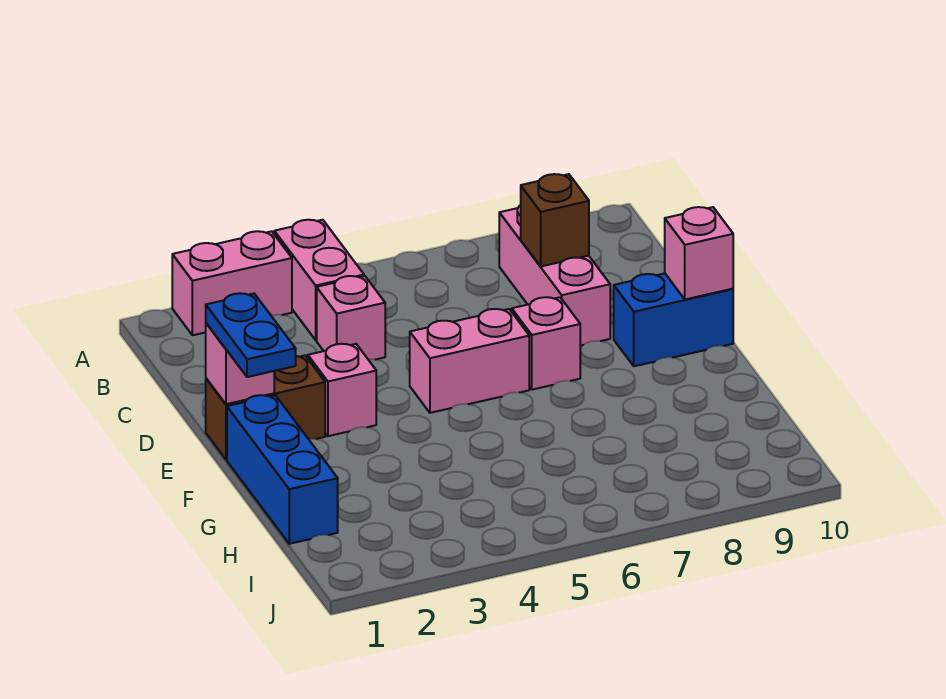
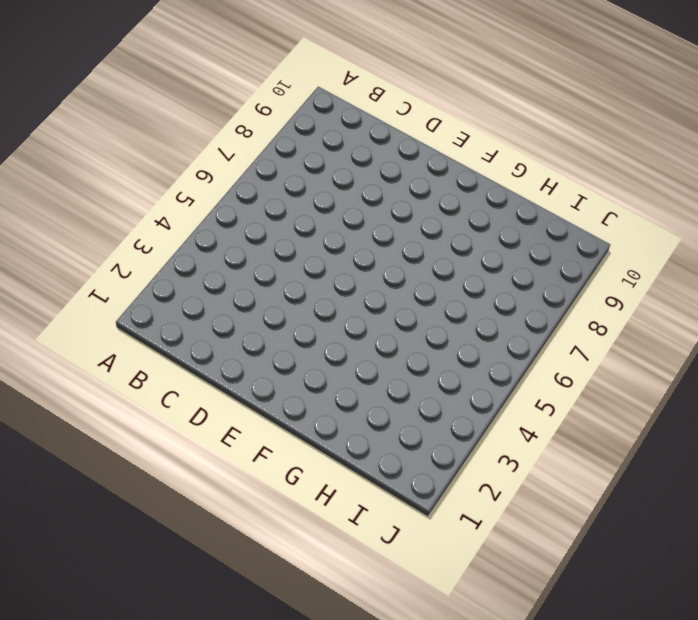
none -> pink brick A2:A3 level 1
none -> pink brick A4:B4 level 1
none -> pink brick B8:D8 level 1

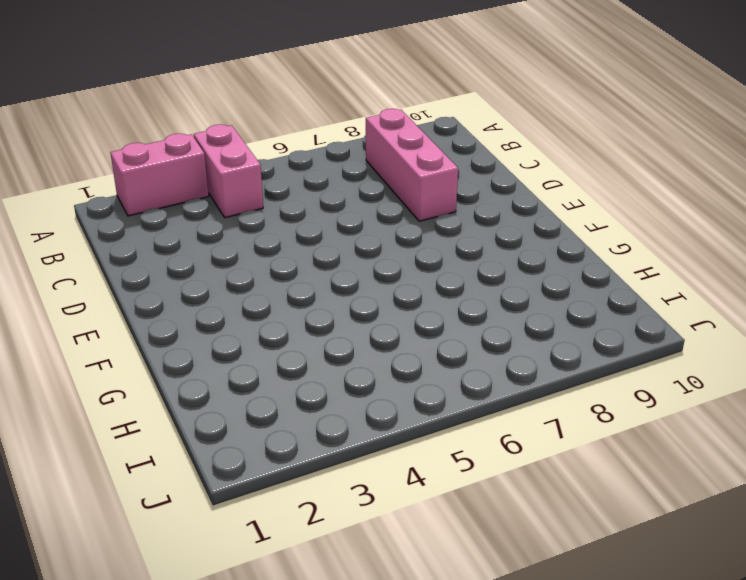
none -> pink brick C4 level 1
none -> brown brick E1:E2 level 1
none -> pink brick E3 level 1

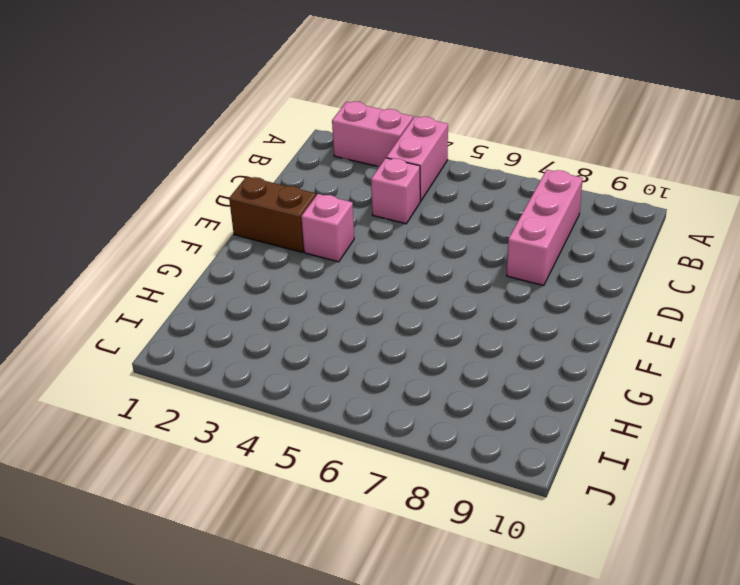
none -> pink brick E5:E6 level 1
none -> pink brick E7 level 1
none -> blue brick E9:E10 level 1

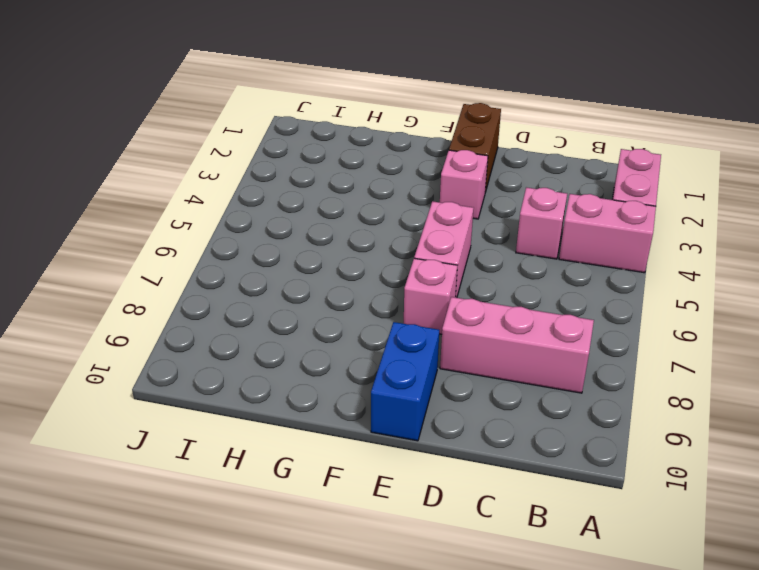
none -> blue brick F1:H1 level 1
none -> brown brick C8 level 2
none -> pink brick E1 level 2

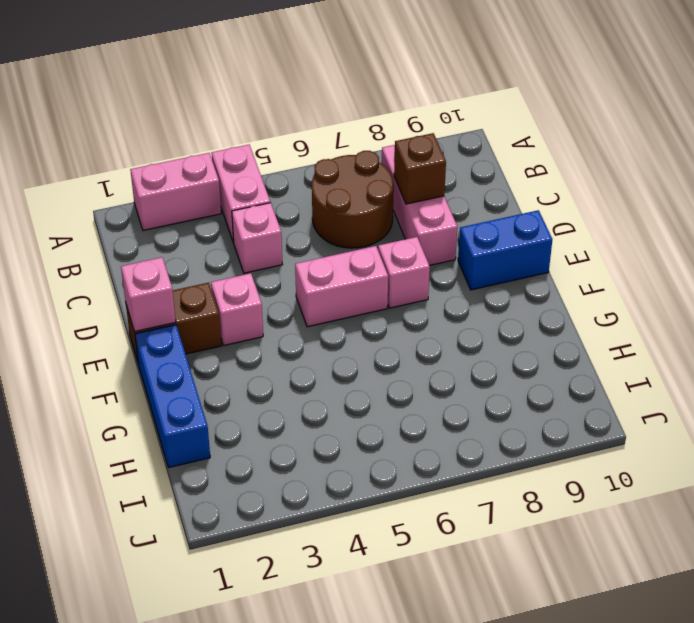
brown round brick B6:C7 level 1 -> none
none -> pink brick E10 level 2
none -> blue plate E1:F1 level 3

